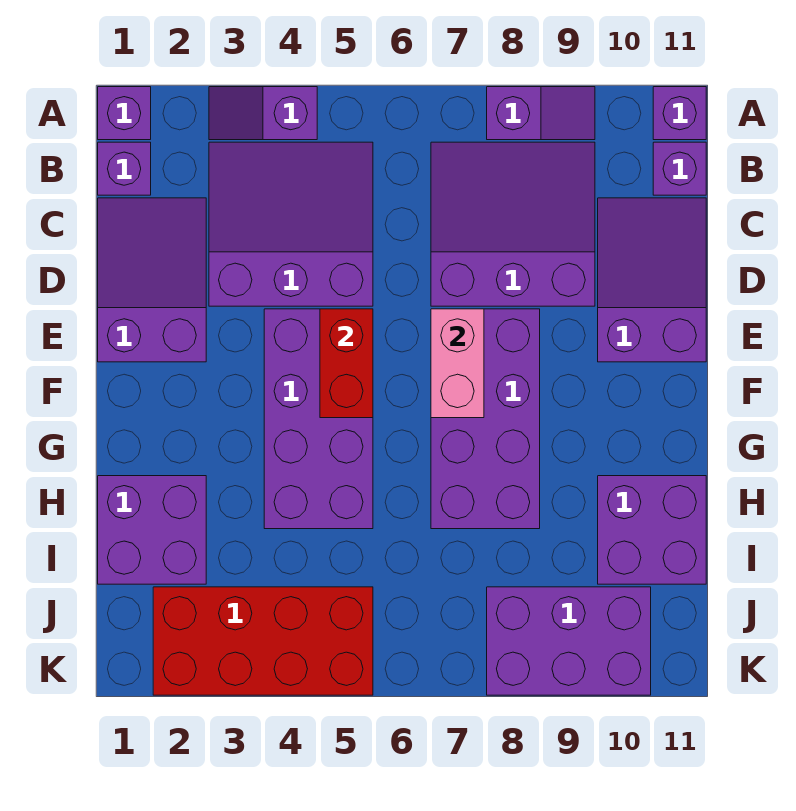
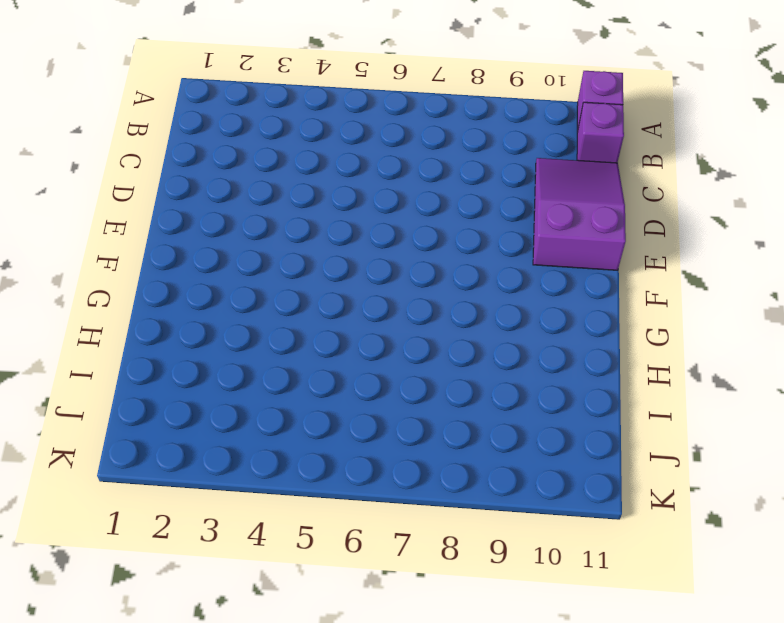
none -> purple brick A1 level 1
none -> purple slope A3:A4 level 1 top 4
none -> purple slope A8:A9 level 1 top 8

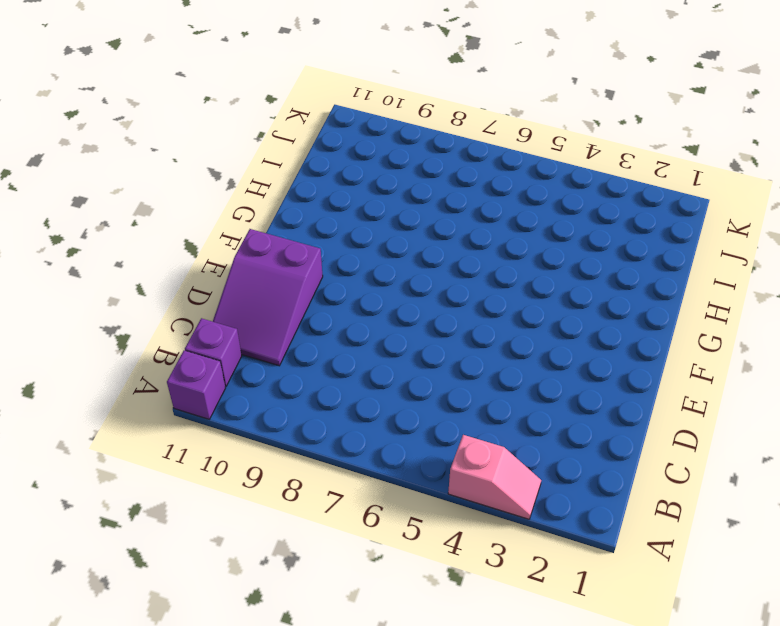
pink slope A3:A4 level 1 top 4 -> purple slope A3:A4 level 1 top 4
none -> purple brick A1 level 1
none -> purple slope A8:A9 level 1 top 8
none -> purple brick B1 level 1

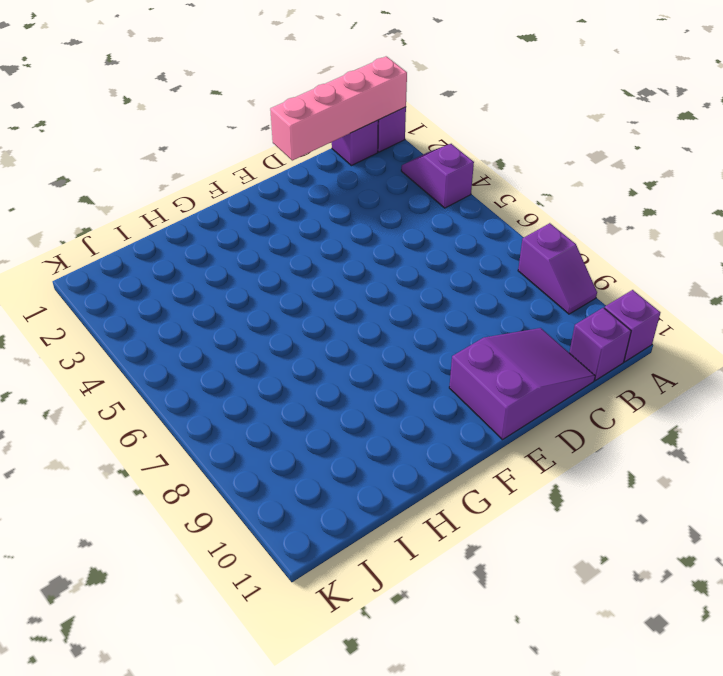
pink brick A1:D1 level 2 -> none
none -> purple slope B3:D5 level 1 top D
none -> purple slope B7:D9 level 1 top D
none -> purple slope C1:E2 level 1 top E

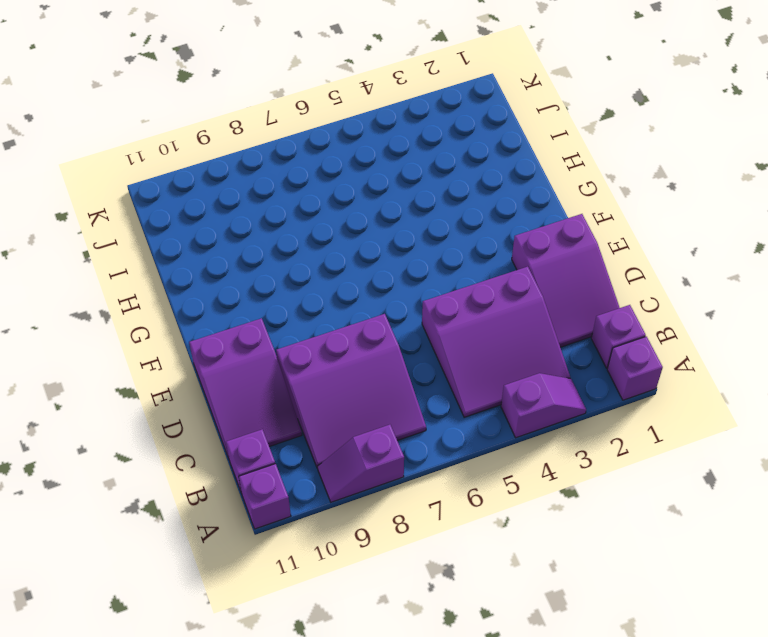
none -> purple brick E4:H5 level 1
none -> purple brick E7:H8 level 1
none -> purple brick H1:I2 level 1

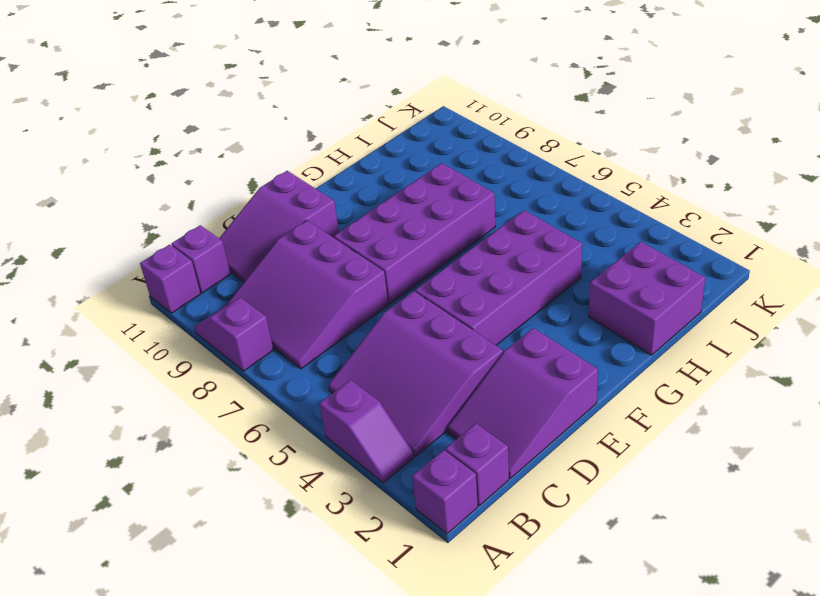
none -> purple brick H10:I11 level 1
none -> red brick J2:K5 level 1
none -> purple brick J8:K10 level 1

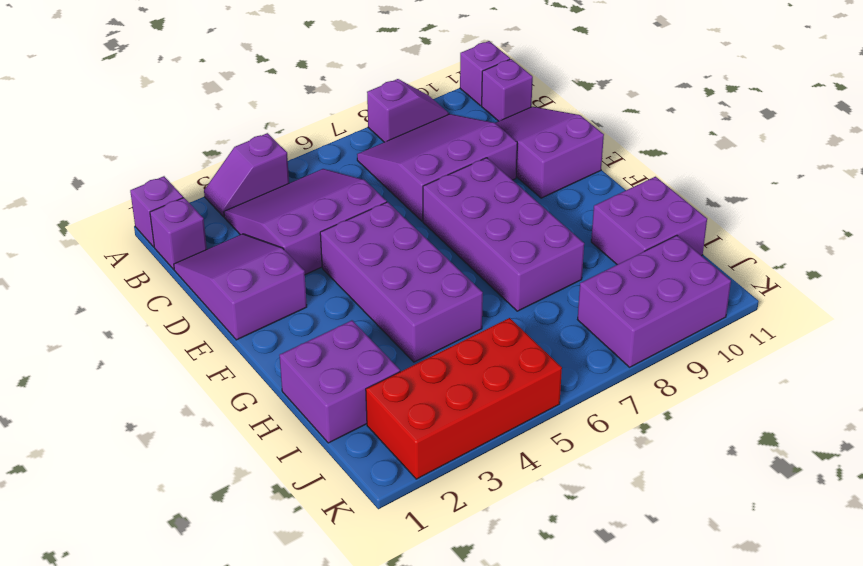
none -> red brick E5:F5 level 2
none -> pink brick E7:F7 level 2

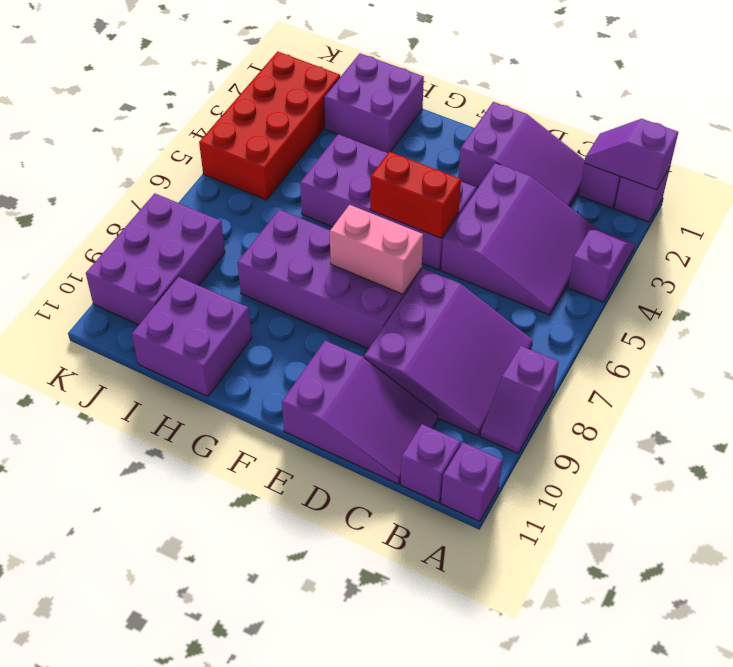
purple slope A1:B1 level 2 top A -> none

